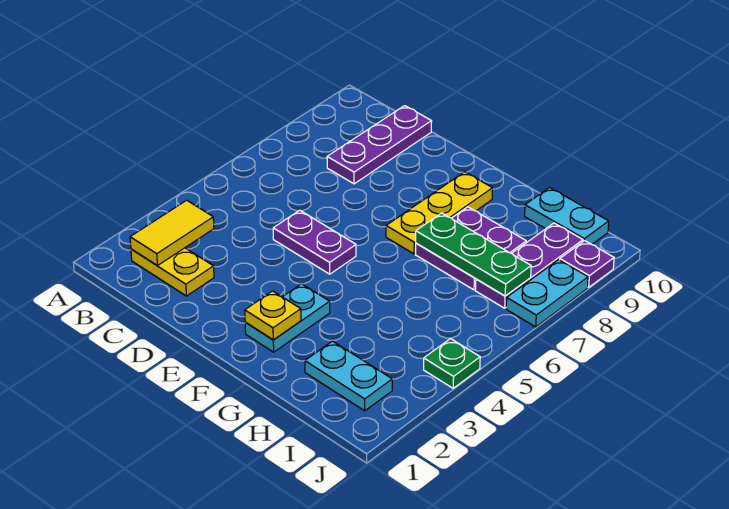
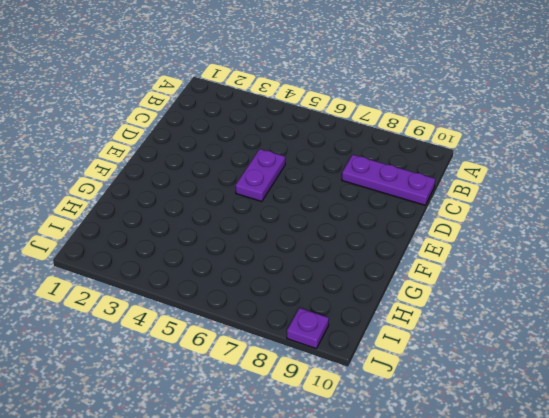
none -> yellow plate B2:C2 level 1
none -> cyan plate F2:F3 level 1
none -> yellow plate F7:F9 level 1

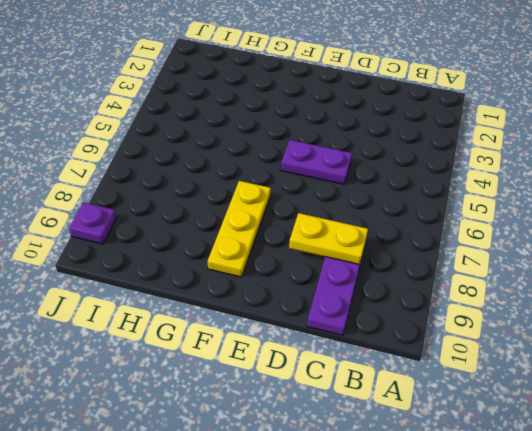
yellow plate C8:D8 level 2 -> yellow plate B2:C2 level 1
none -> cyan plate F2:F3 level 1
none -> purple plate G7:H8 level 1
none -> cyan plate H2:I2 level 1

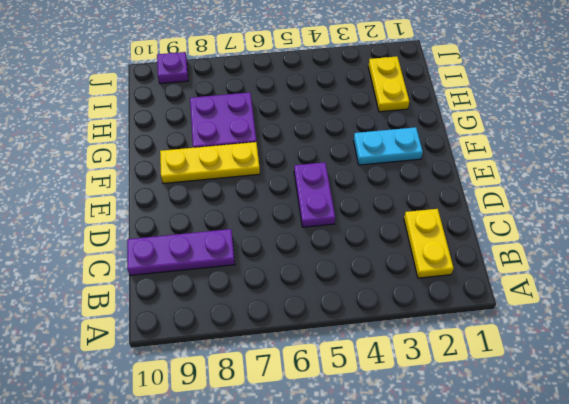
yellow plate H2:I2 level 1 -> cyan plate H2:I2 level 1
none -> cyan plate H10:I10 level 1
none -> purple plate I7:I9 level 1
none -> green plate J4 level 1

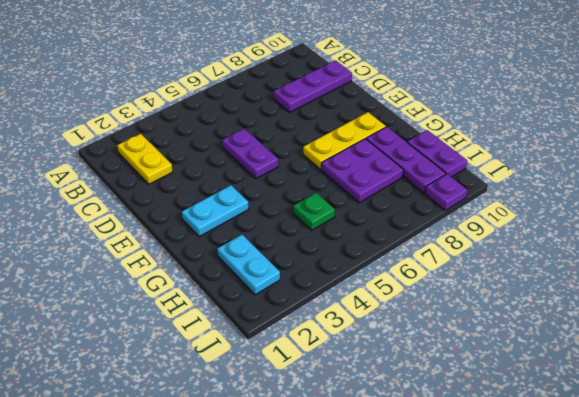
purple plate G9:I9 level 1 -> purple plate I7:I9 level 1
green plate H5 level 1 -> green plate J4 level 1
purple plate H10:I10 level 1 -> cyan plate H10:I10 level 1
none -> cyan plate J7:J8 level 1
none -> yellow tile B2:B3 level 2
none -> yellow plate F2 level 2

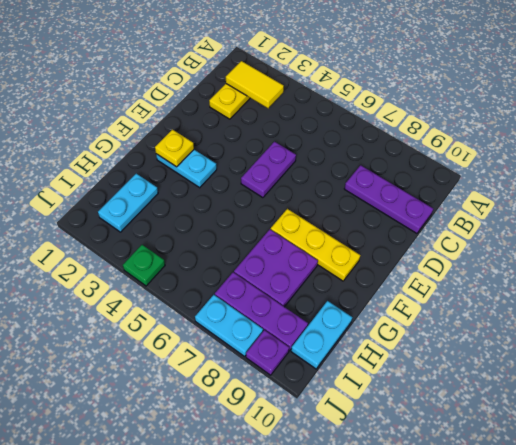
none -> green plate G7:I7 level 2

